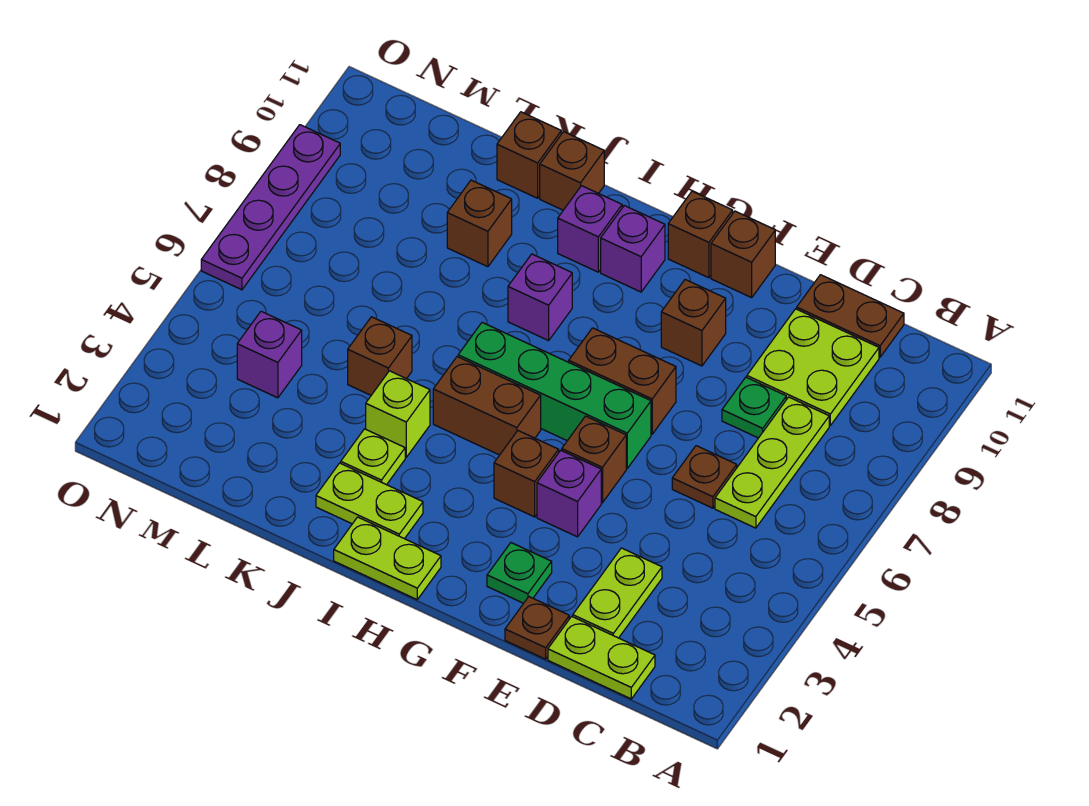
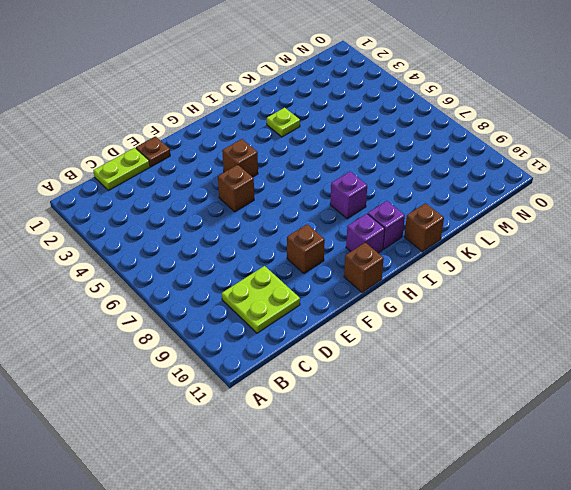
none -> lime plate C6:C8 level 1
none -> brown plate C11:D11 level 1
none -> lime plate D2:D3 level 1
none -> brown plate D6 level 1

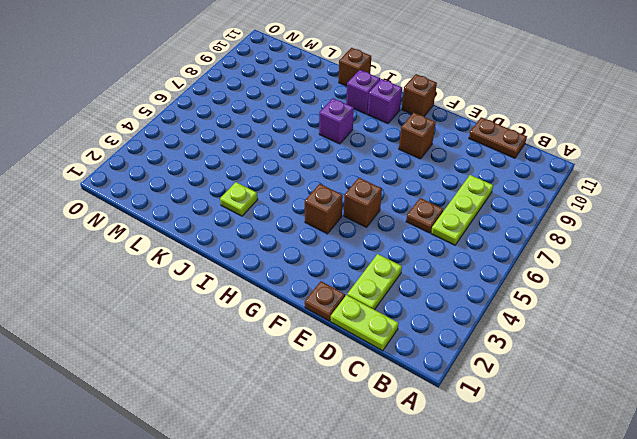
none -> lime plate C9:D10 level 1
none -> green plate D8 level 1
none -> green plate F2 level 1
none -> purple brick F4 level 1

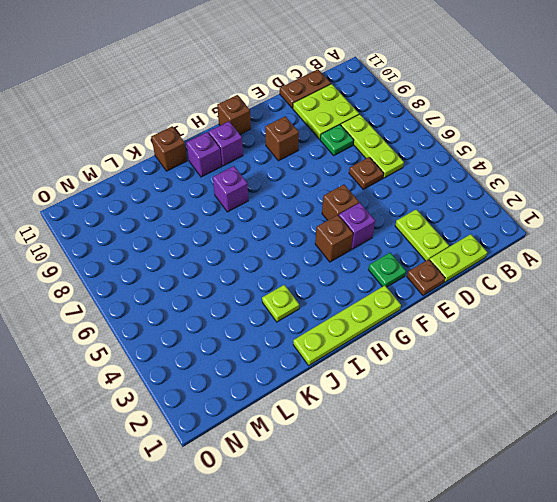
lime plate G1:J1 level 1 -> lime plate H1:I1 level 1
none -> green brick F6:I6 level 1
none -> brown brick F7:G7 level 1
none -> brown brick F11 level 1
none -> brown brick H5:I5 level 1

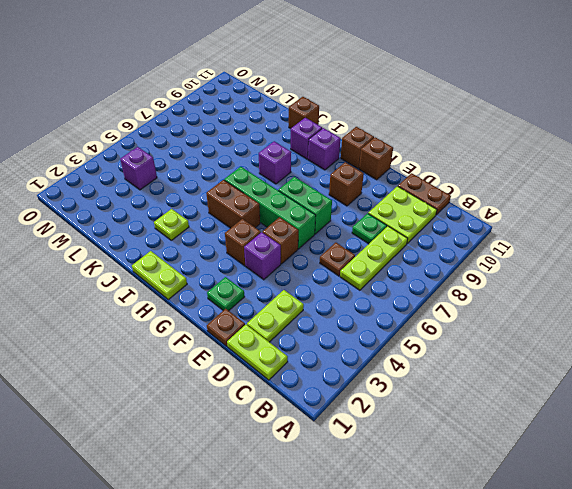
green brick F7:G7 level 1 -> brown brick F7:G7 level 1
none -> lime plate I2:J2 level 1
none -> lime brick J4 level 1
none -> brown brick K5 level 1
none -> brown brick K9 level 1

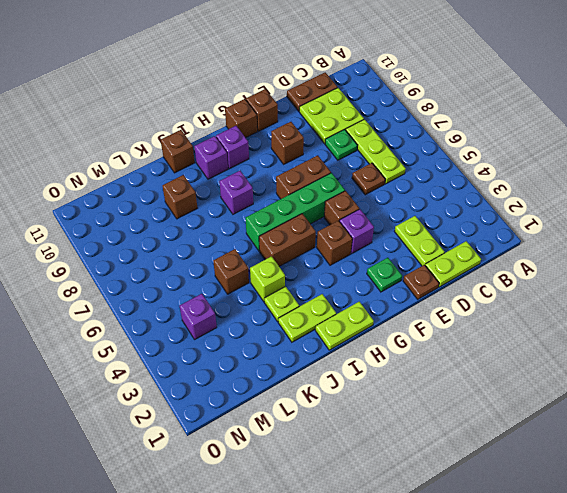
none -> brown brick K11 level 1
none -> purple plate O6:O9 level 1

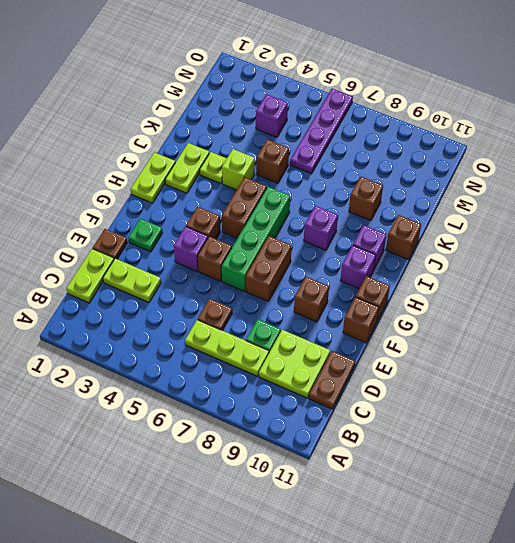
purple plate L6:O6 level 1 -> purple plate O6:O9 level 1
none -> brown brick K11 level 1

